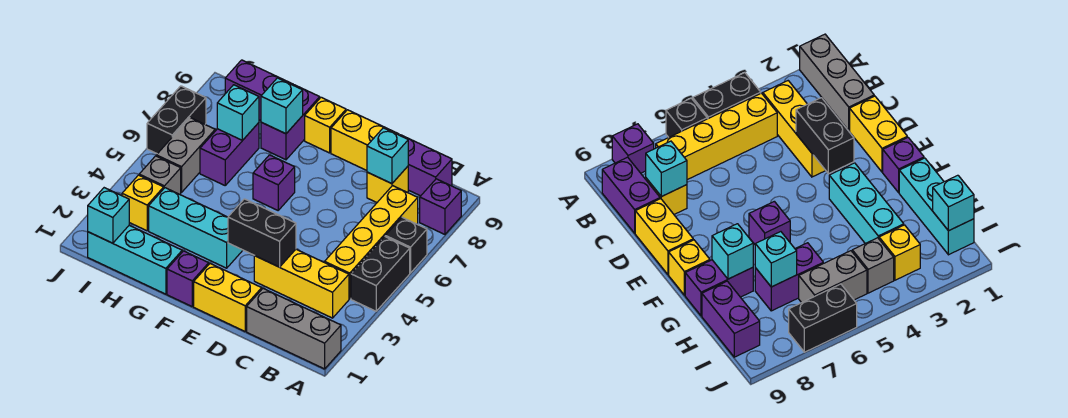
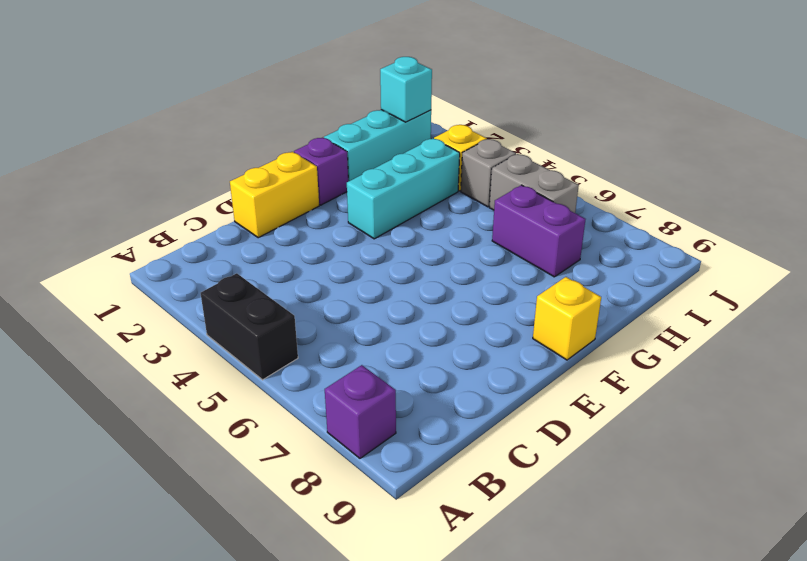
none -> grey brick A1:C1 level 1
none -> black brick A6 level 1
none -> yellow brick B3:D3 level 1

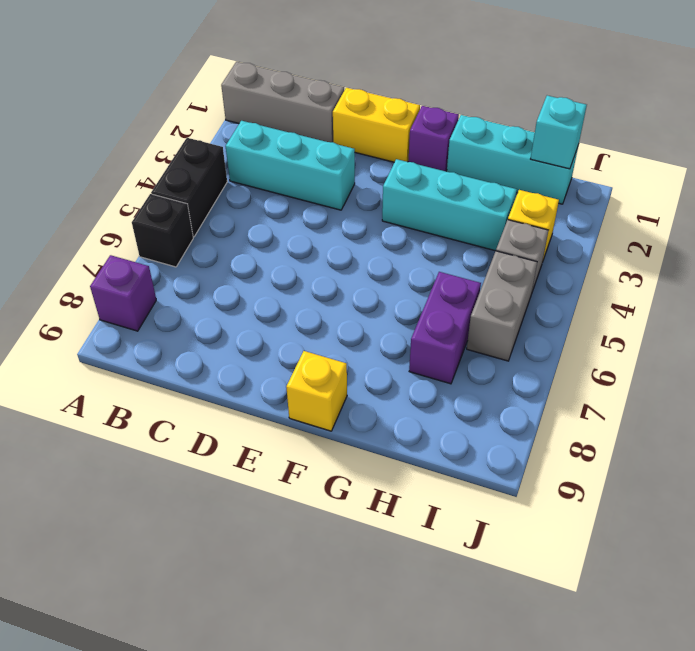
cyan brick B3:D3 level 1 -> yellow brick B3:D3 level 1
none -> yellow brick B4:B7 level 1
none -> purple brick B9:C9 level 1
none -> yellow brick C8 level 1

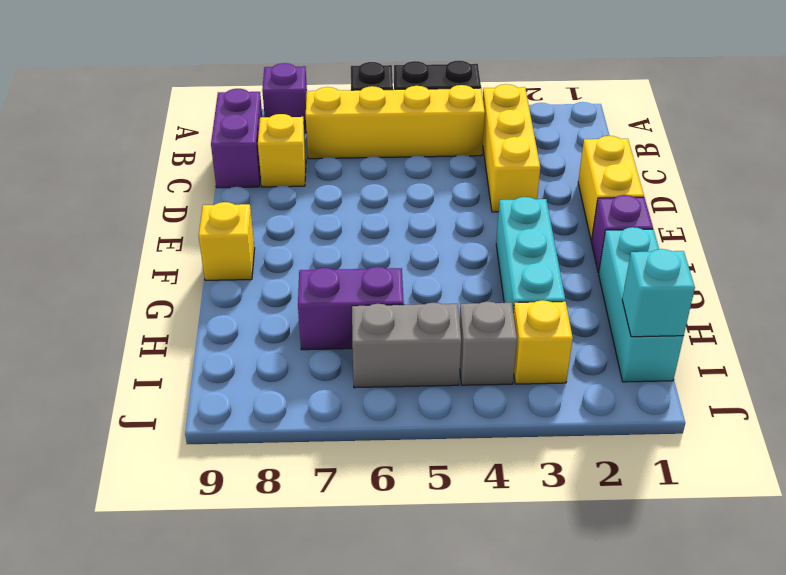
none -> grey brick A1:C1 level 1
none -> yellow brick D9:E9 level 1
none -> purple brick F6 level 1

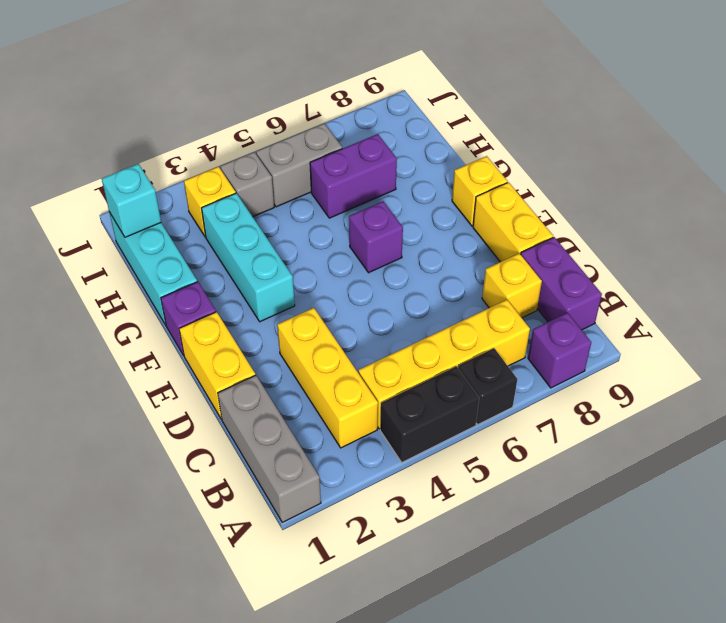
none -> purple brick G8:G9 level 1
none -> purple brick H9:I9 level 1
none -> black brick J6:J7 level 1

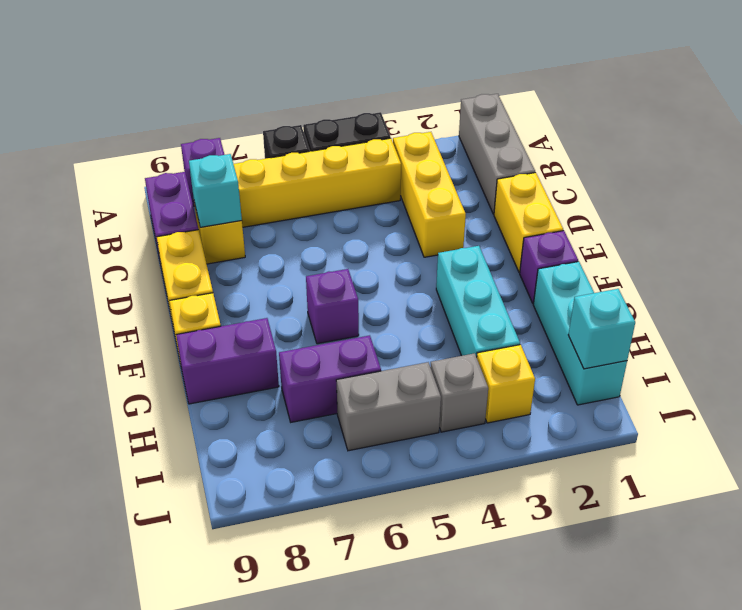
none -> purple brick H9:I9 level 1
none -> black brick J6:J7 level 1
none -> black brick D3:E3 level 2

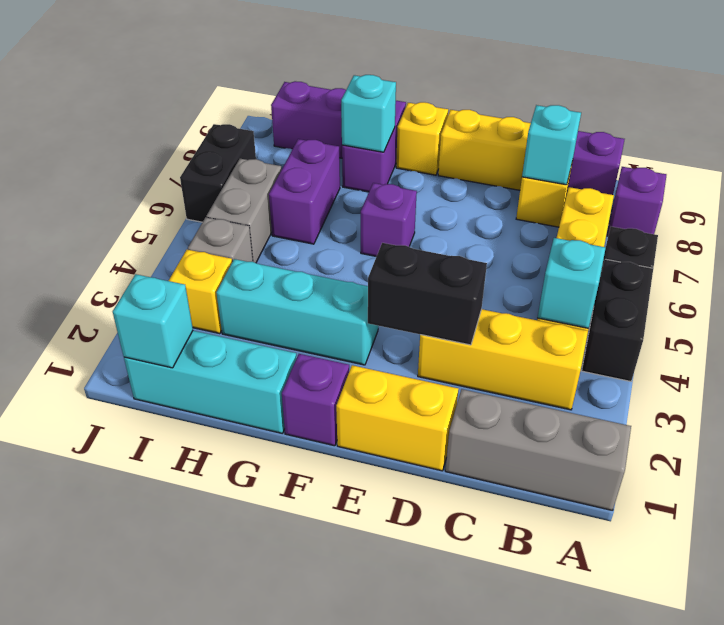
cyan brick B4 level 2 -> cyan brick H7 level 2

